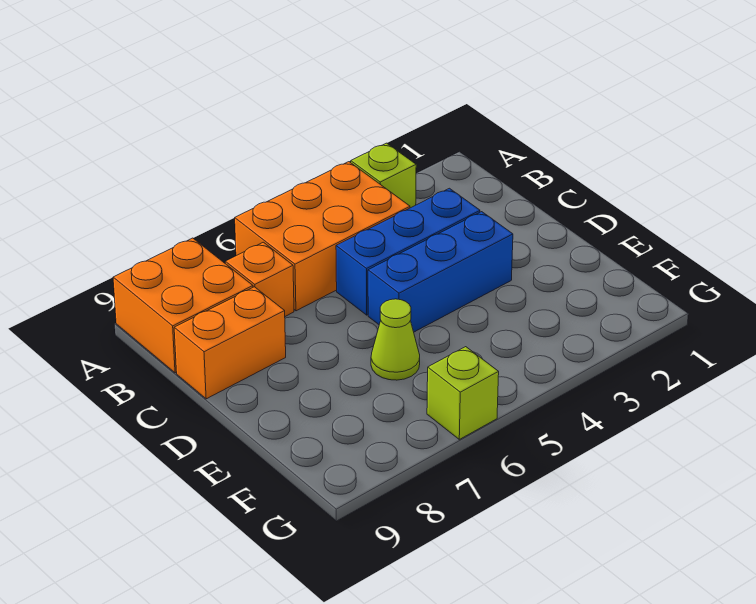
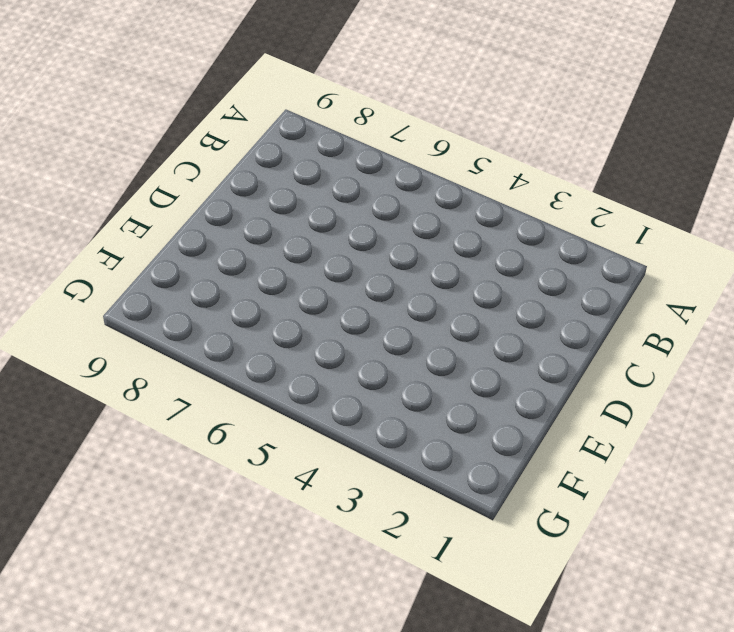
none -> lime brick A3 level 1
none -> orange brick A4:B6 level 1

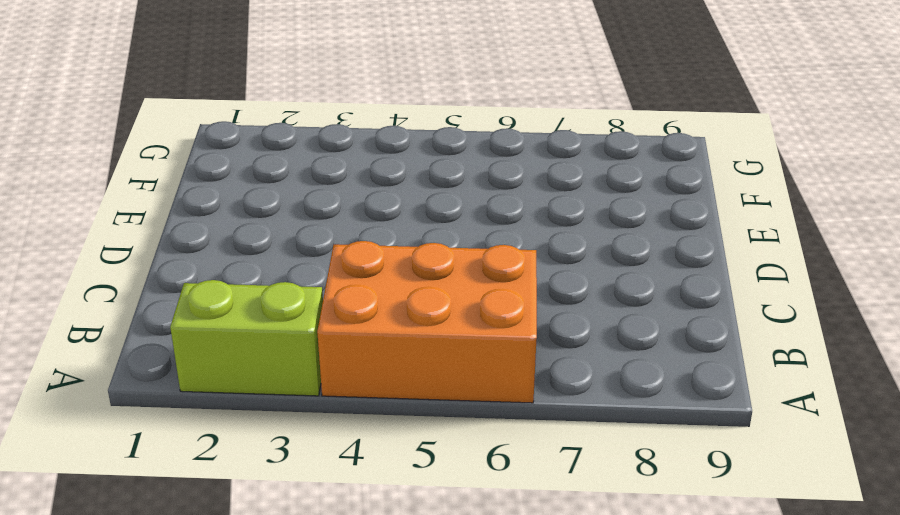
lime brick A2:A3 level 1 -> lime brick A3 level 1
none -> orange brick A8:B9 level 1
none -> orange brick B7 level 1

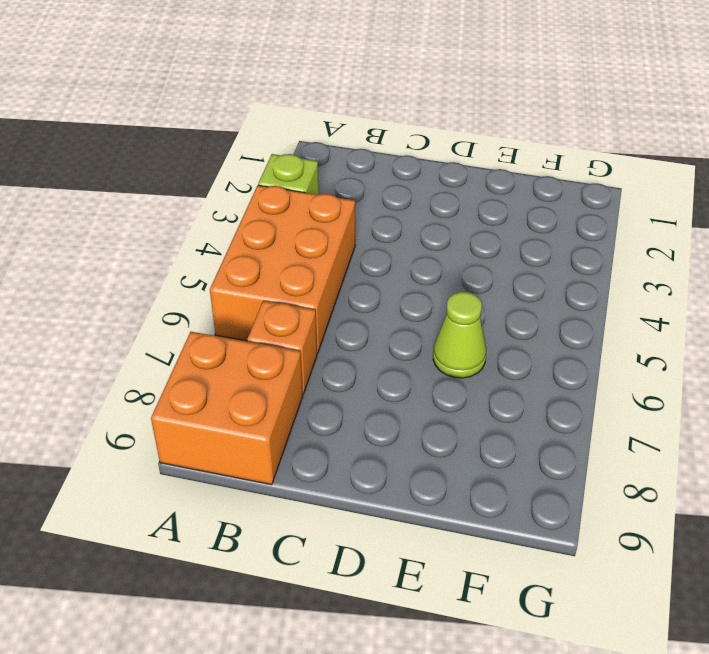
none -> blue brick C3:C5 level 1
none -> orange brick C8:C9 level 1

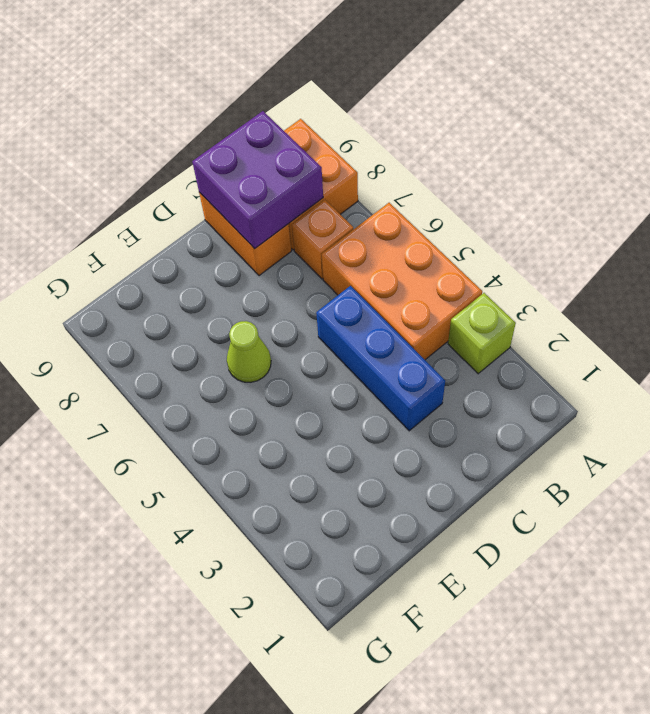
purple brick B8:C9 level 2 -> none
none -> blue brick D3:D5 level 1
none -> lime brick G6 level 1

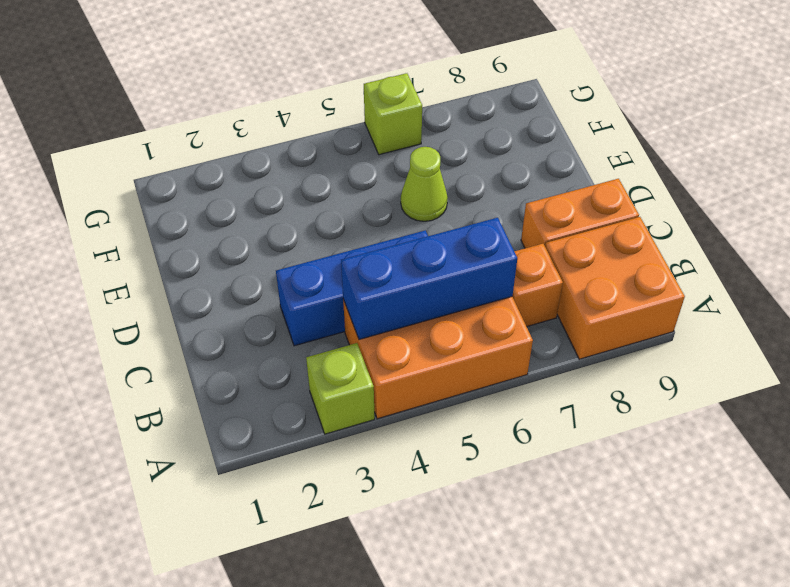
blue brick B4:B6 level 2 -> blue brick D3:D5 level 1

